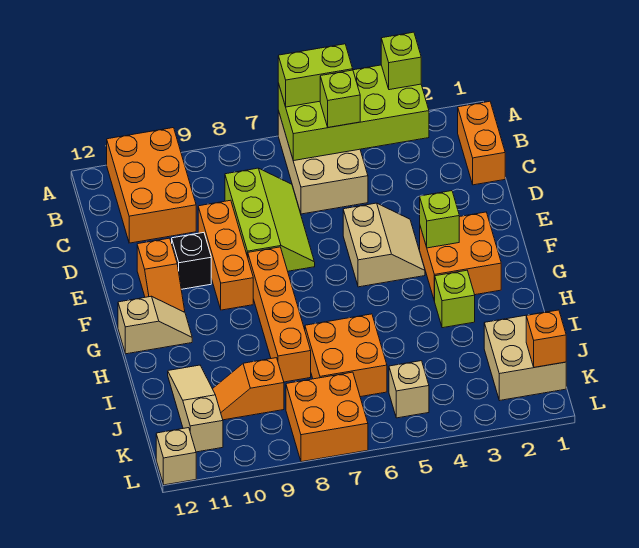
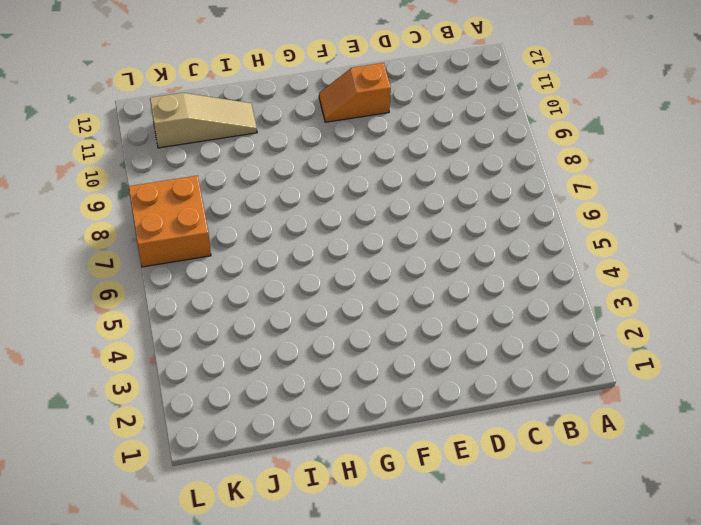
none -> tan brick A5:C6 level 1
none -> orange brick A10:C11 level 1
none -> orange brick B1:C1 level 1

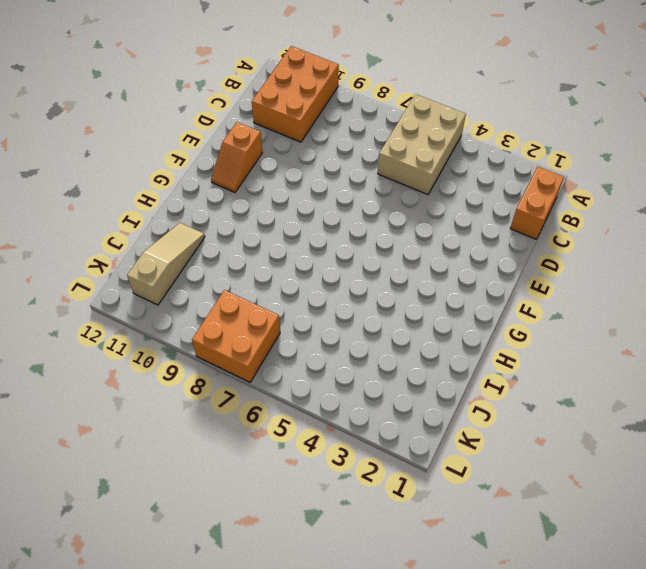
none -> lime slope C7:E8 level 1 top 8
none -> orange brick D9:F9 level 1
none -> tan slope E4:F5 level 1 top 5

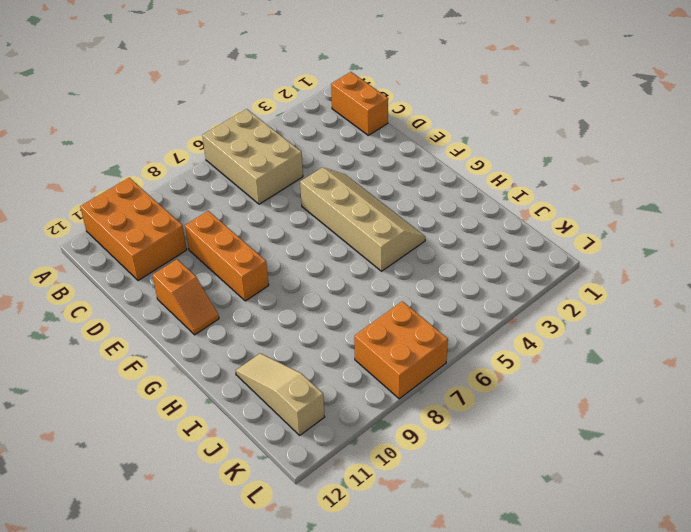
tan slope E4:H5 level 1 top 5 -> tan slope E4:F5 level 1 top 5
none -> lime slope C7:E8 level 1 top 8
none -> black brick E10 level 1
none -> orange brick F2:G3 level 1

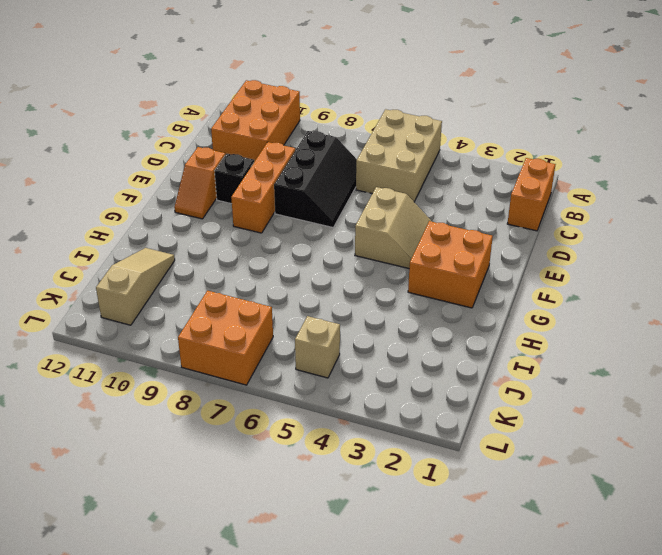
black slope C7:E8 level 1 top 8 -> lime slope C7:E8 level 1 top 8
none -> orange brick F8:I8 level 1
none -> tan slope G11:G12 level 1 top 12
none -> lime brick H3 level 1

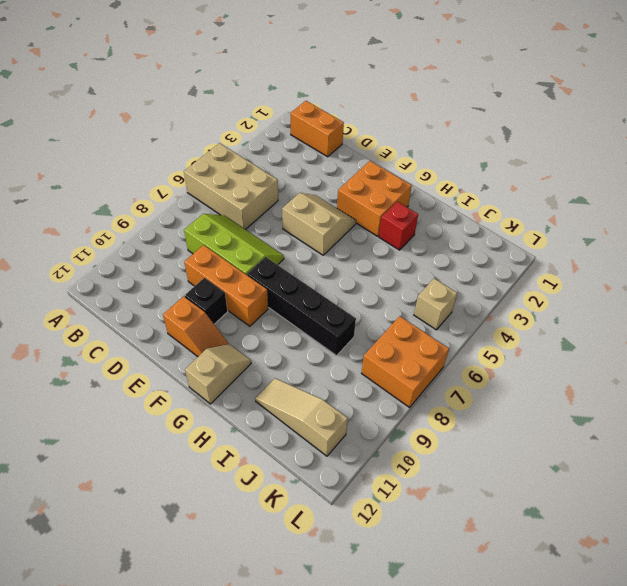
black brick F8:I8 level 1 -> orange brick F8:I8 level 1
red brick H3 level 1 -> lime brick H3 level 1
none -> orange brick A10:C11 level 1
none -> orange brick I6:J7 level 1
none -> tan brick J1:K2 level 1

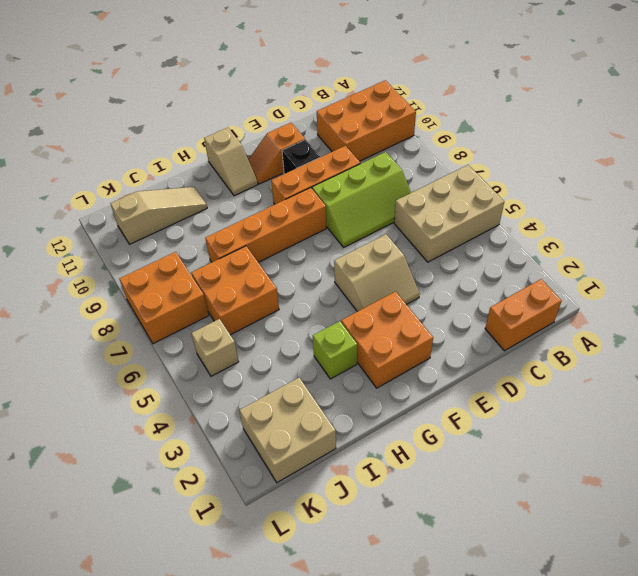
none -> orange slope J9:J10 level 1 top 9
none -> tan brick L12 level 1
none -> lime brick A3:B6 level 2

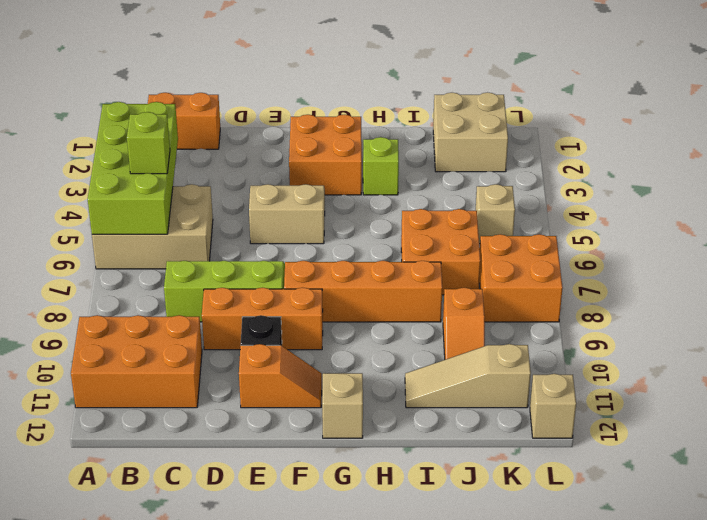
none -> lime brick F3 level 2
none -> orange brick K1 level 2
none -> lime brick A3 level 3

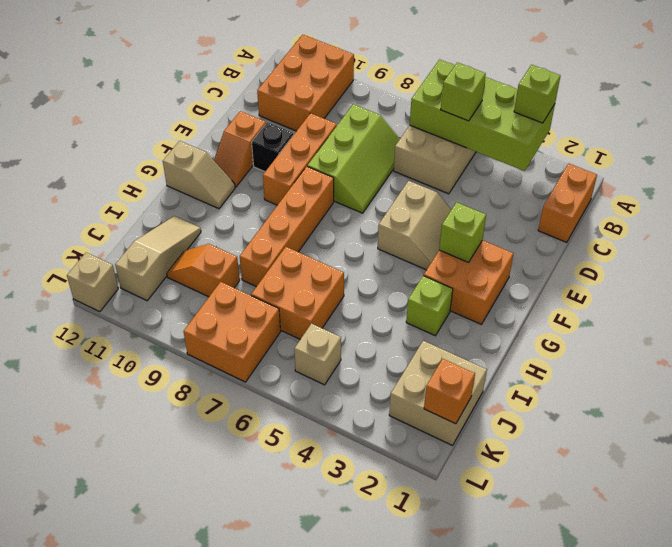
none -> lime brick A5:A6 level 3

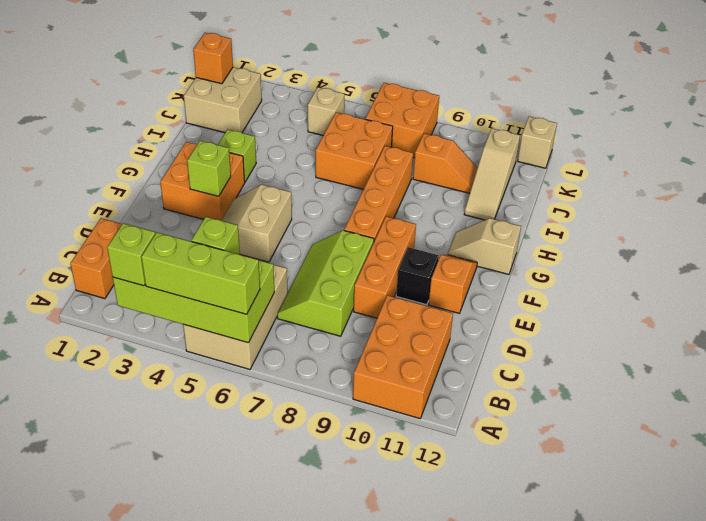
lime brick A4:A6 level 3 -> lime brick A5:A6 level 3

